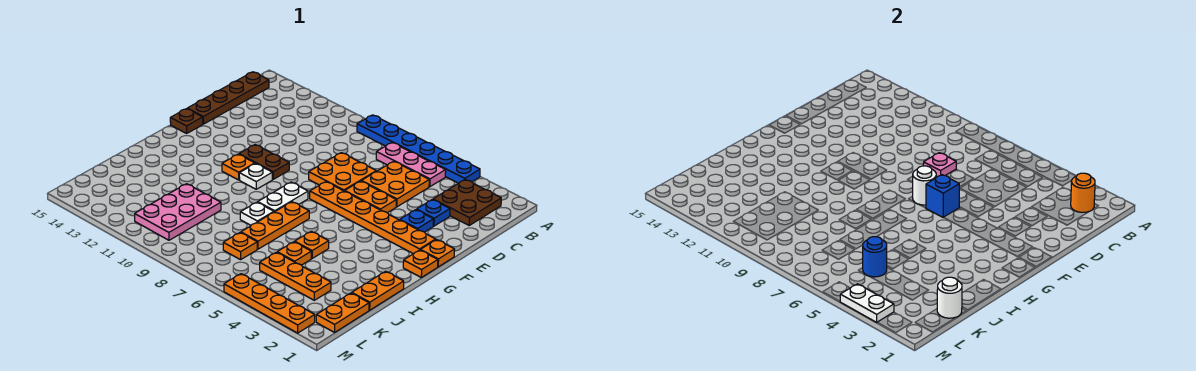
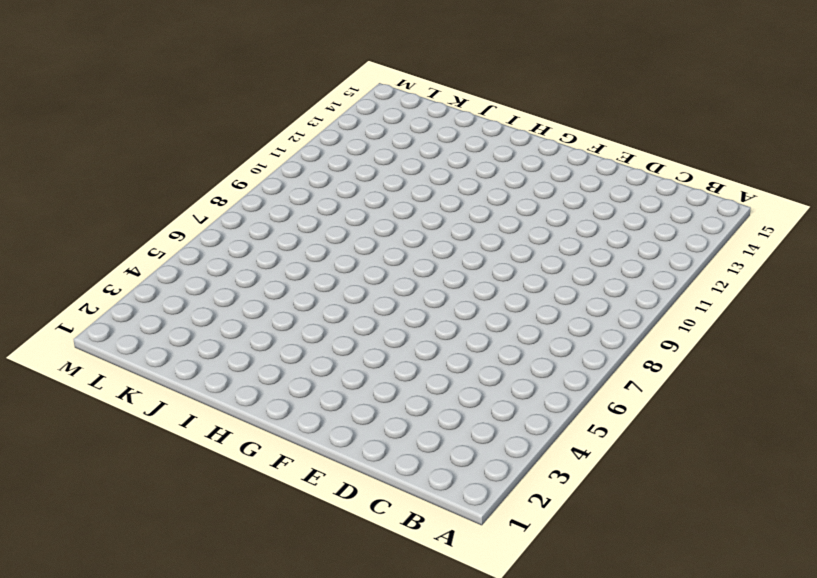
none -> blue plate A4:A9 level 1
none -> brown plate B2:C3 level 1
none -> pink plate B5:B7 level 1
none -> brown plate B15:E15 level 1

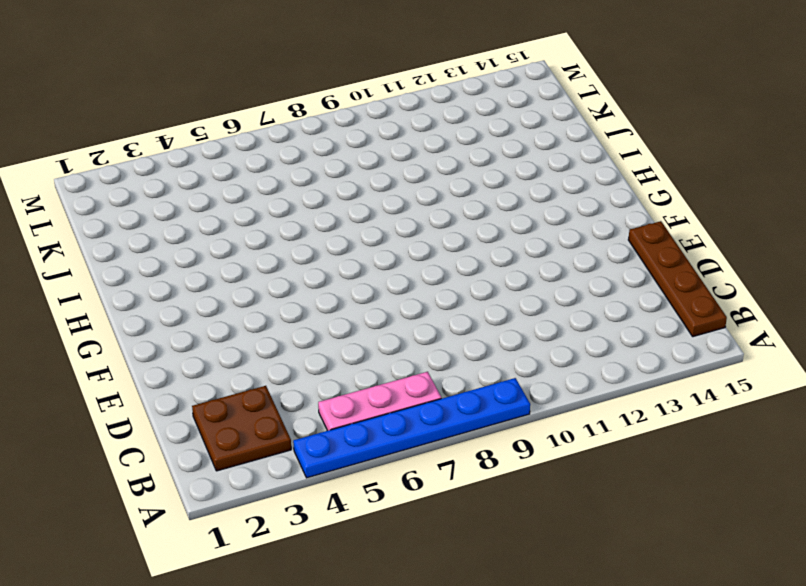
none -> orange plate C5:D6 level 1
none -> blue plate D3 level 1
none -> orange plate D7:E8 level 1
none -> blue plate E3 level 1

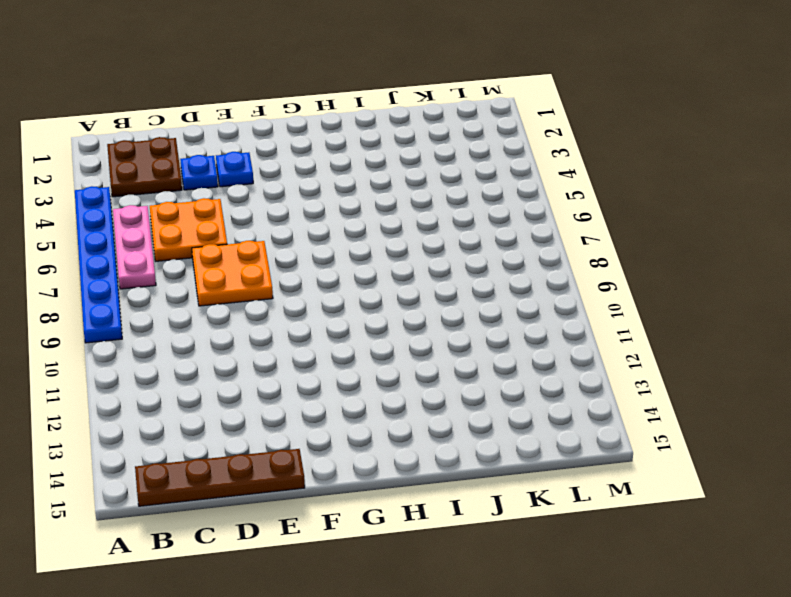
none -> orange plate E5:E6 level 1
none -> orange plate F1 level 1
none -> orange plate F2:F7 level 1
none -> brown plate F10:F11 level 1

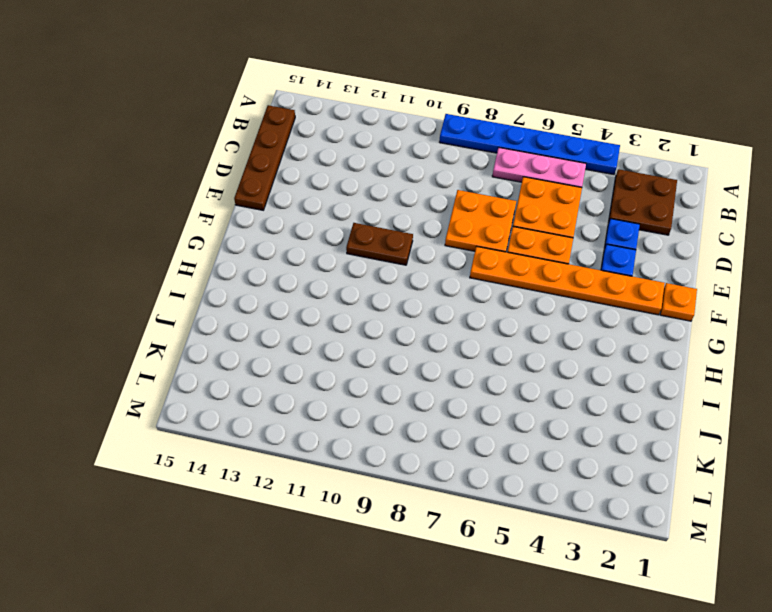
none -> brown plate F15 level 1
none -> orange plate G1 level 1
none -> white plate G8:H8 level 1
none -> white plate G10 level 1

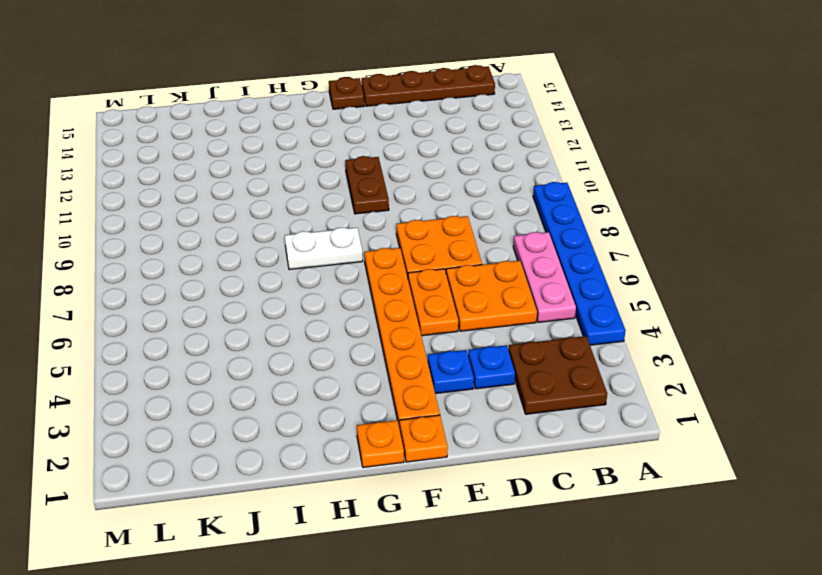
none -> white plate G10 level 1
none -> orange plate G11 level 1
none -> orange plate H7:J7 level 1
none -> orange plate I1:J1 level 1

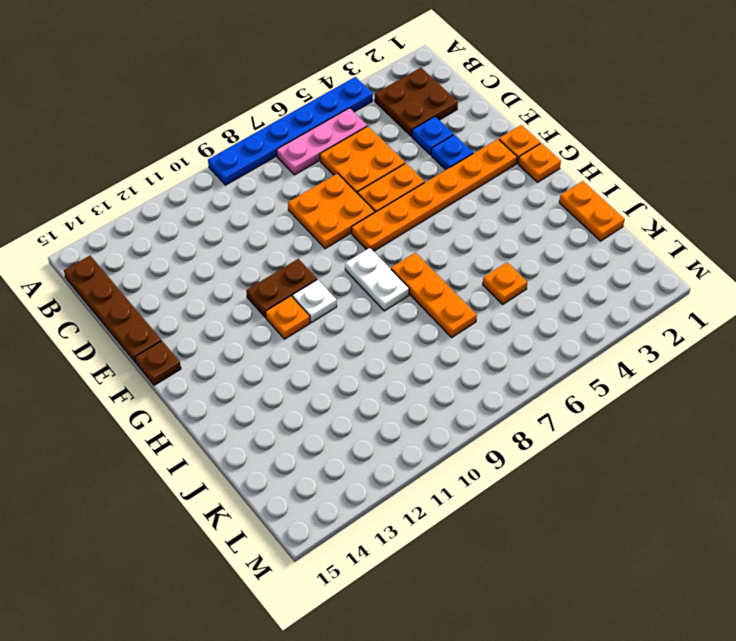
none -> orange plate I5 level 1
none -> white plate I8 level 1
none -> pink plate J10:L11 level 1
none -> orange plate K1:L1 level 1

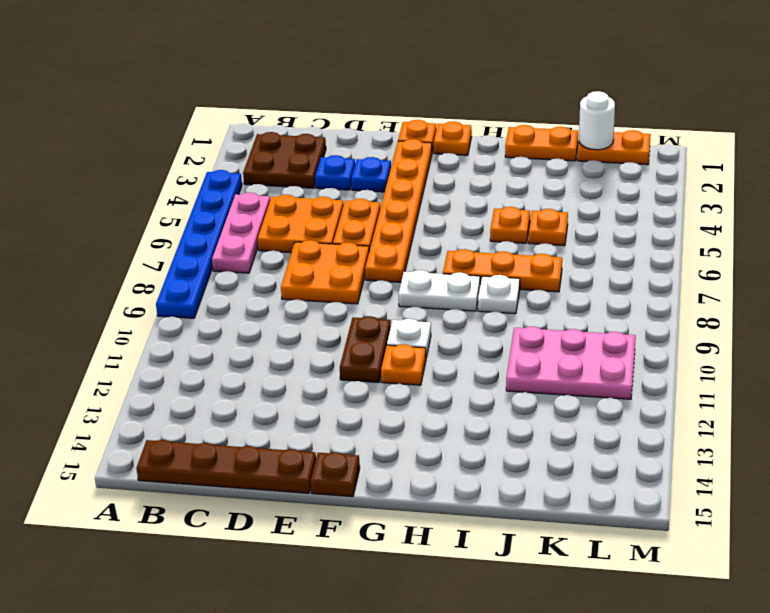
none -> orange plate K3:K5 level 1
none -> orange plate K7 level 1
none -> orange plate M2:M5 level 1
none -> orange round brick B2 level 2

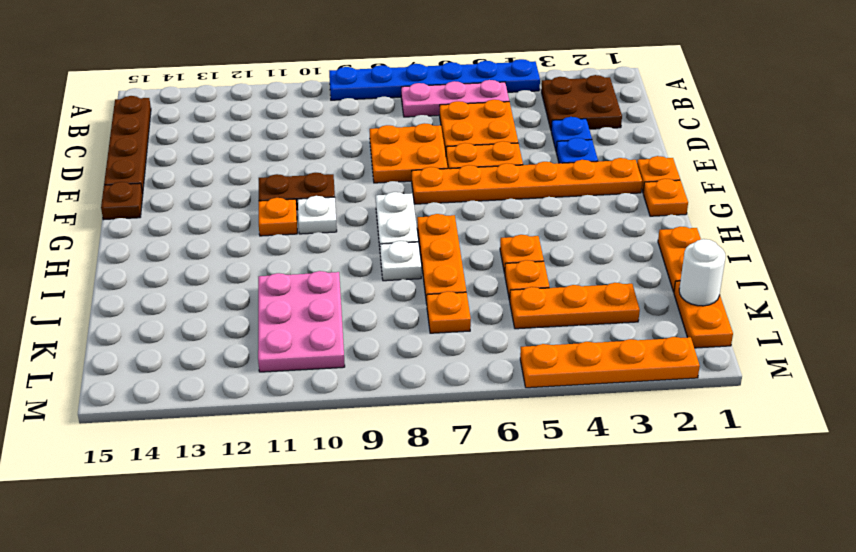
none -> orange round brick B2 level 2
none -> pink plate D8 level 2
none -> blue brick F6 level 2
none -> white round brick F7 level 2

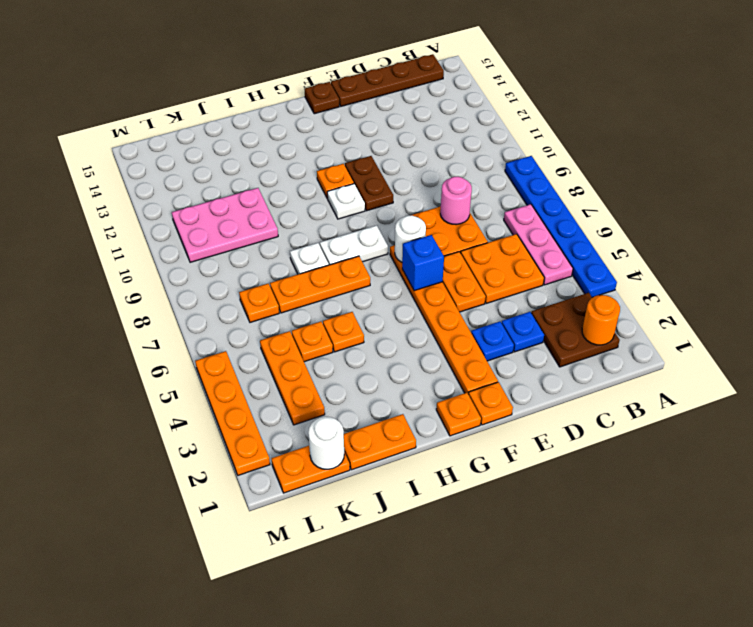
pink round brick D8 level 2 -> pink plate D8 level 2
none -> blue round brick K5 level 2
none -> white plate M3:M4 level 2

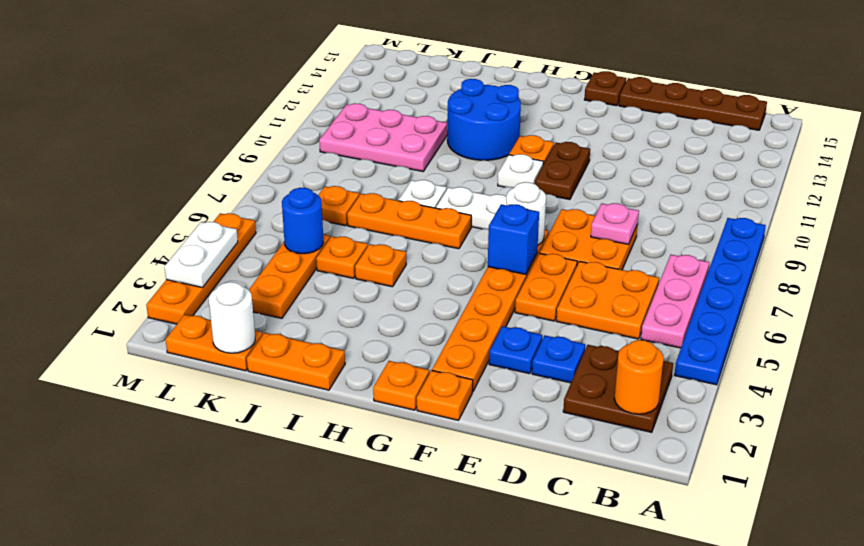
blue round brick H11:I12 level 1 -> none

